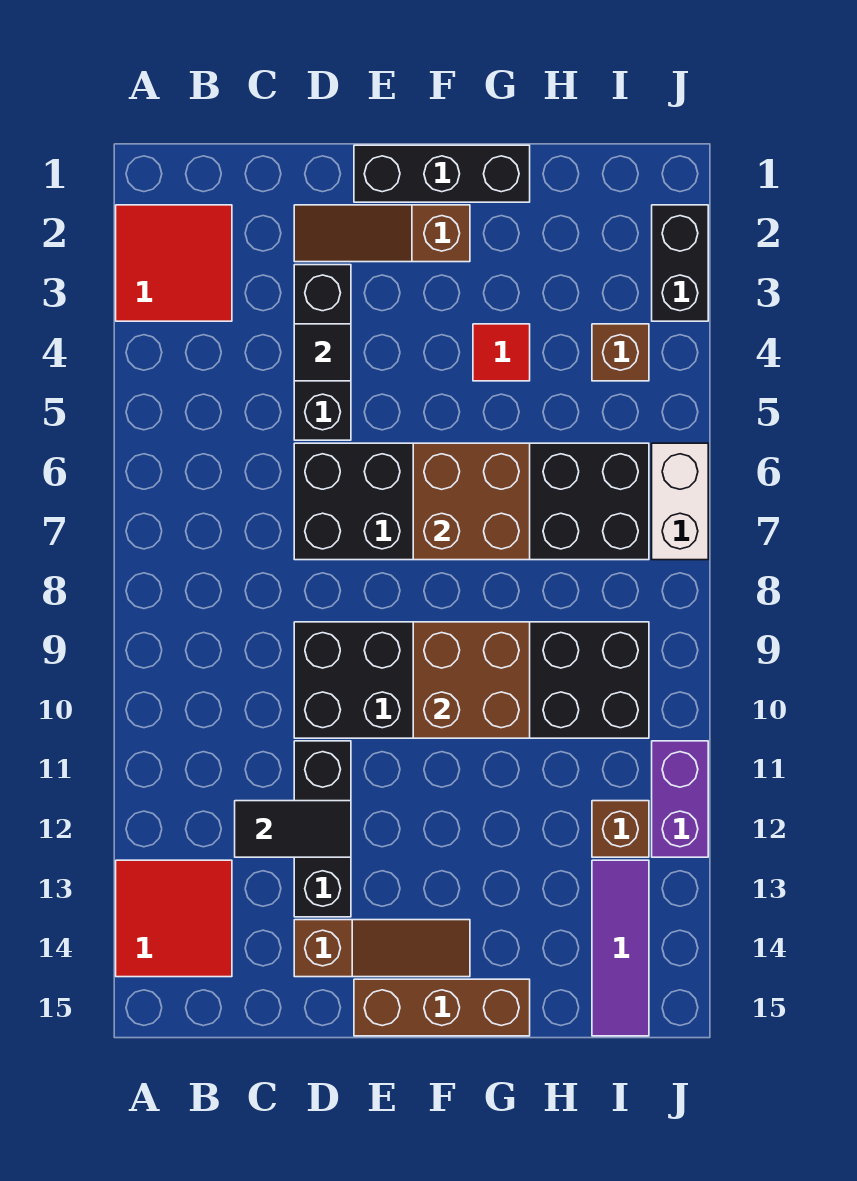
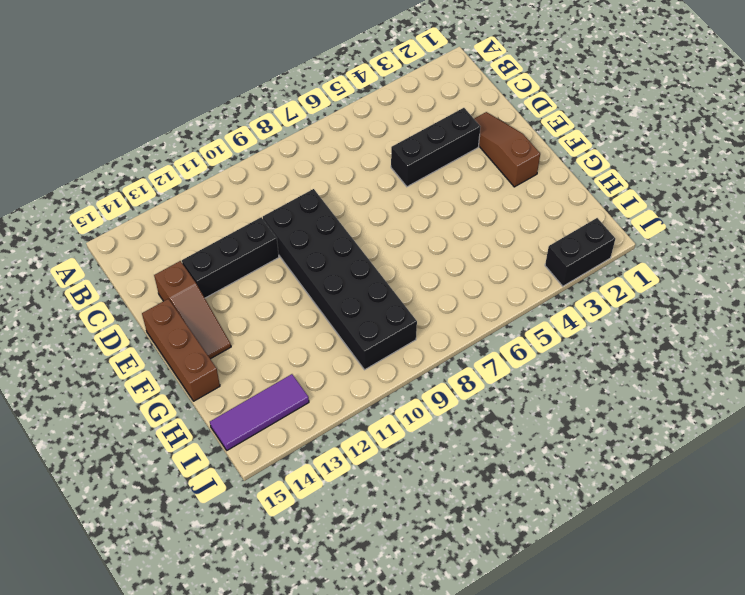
none -> red tile A2:B3 level 1
none -> red tile A13:B14 level 1
none -> black brick D6:I7 level 1

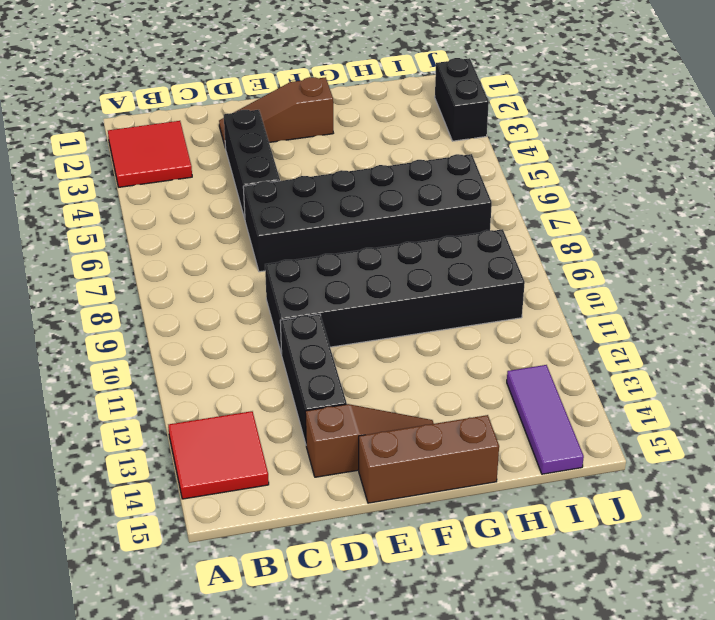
none -> black brick E1:G1 level 1
none -> red tile G4 level 1
none -> brown brick I4 level 1

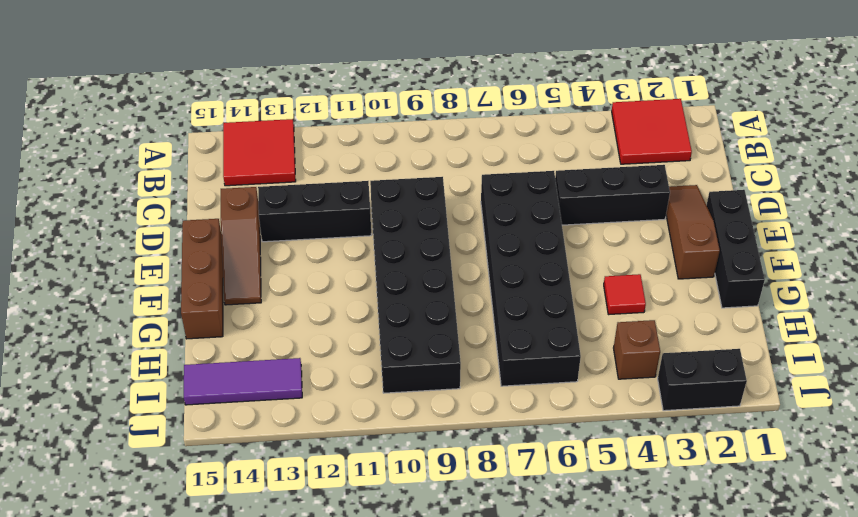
none -> brown brick I12 level 1
none -> white brick J6:J7 level 1
none -> purple brick J11:J12 level 1

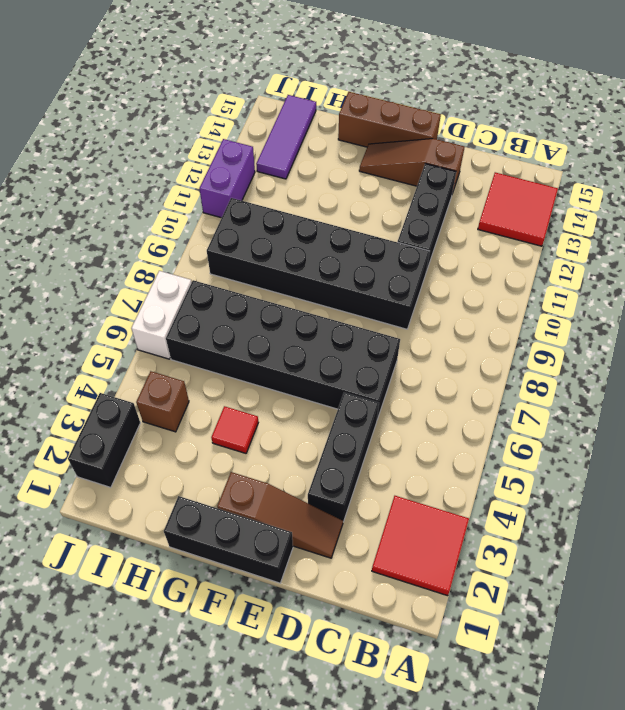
none -> brown brick I12 level 1
none -> black tile C12:D12 level 2
none -> black tile D4 level 2

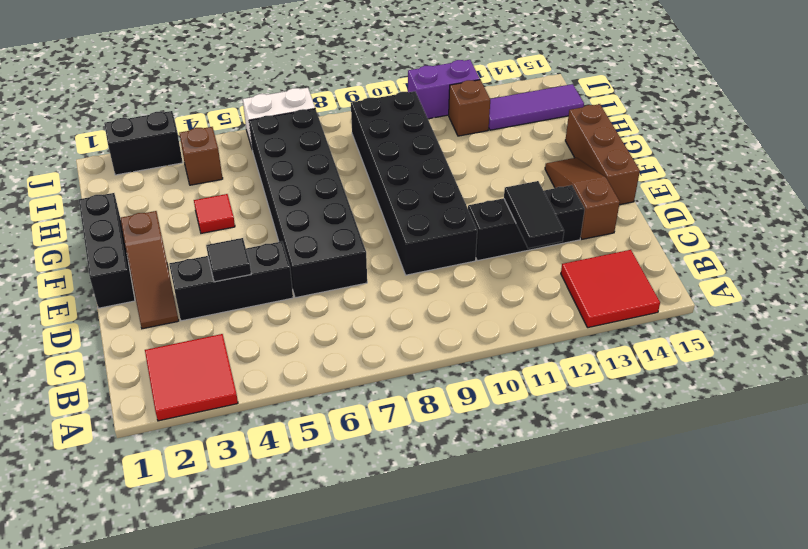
none -> brown brick F6:G7 level 2
none -> brown brick F9:G10 level 2

